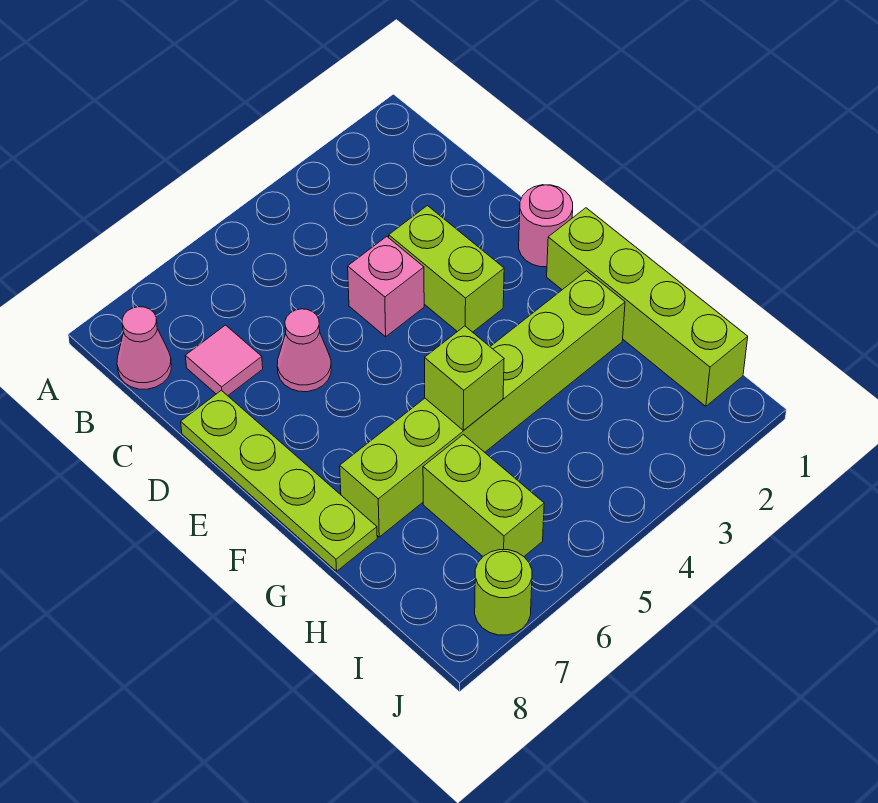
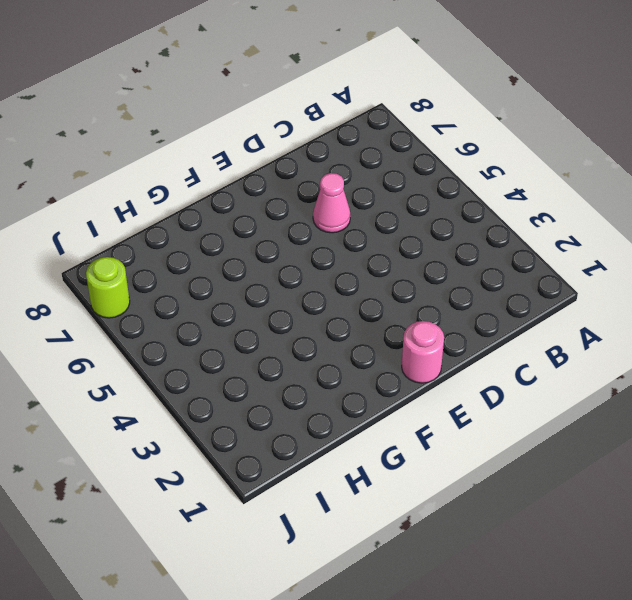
none -> pink cone B8 level 1
none -> pink tile C7 level 1
none -> lime brick D3:E3 level 1

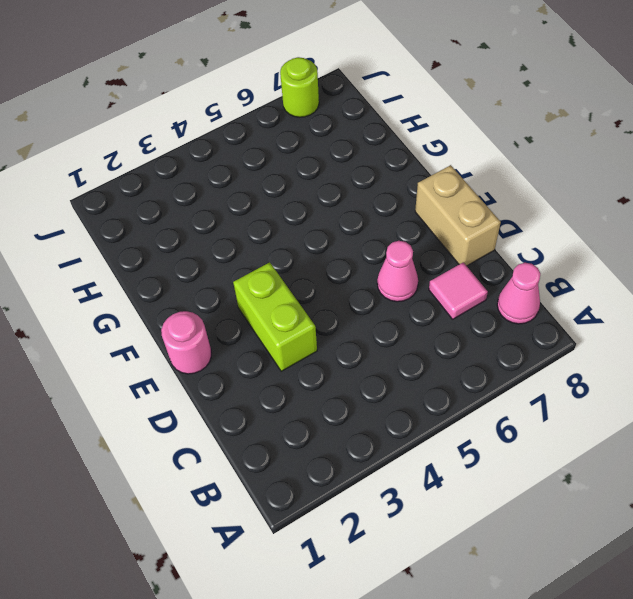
tan brick D8:E8 level 1 -> lime plate D8:G8 level 1
none -> pink brick D4 level 1
none -> lime brick F1:I1 level 1
none -> lime brick G2:G7 level 1

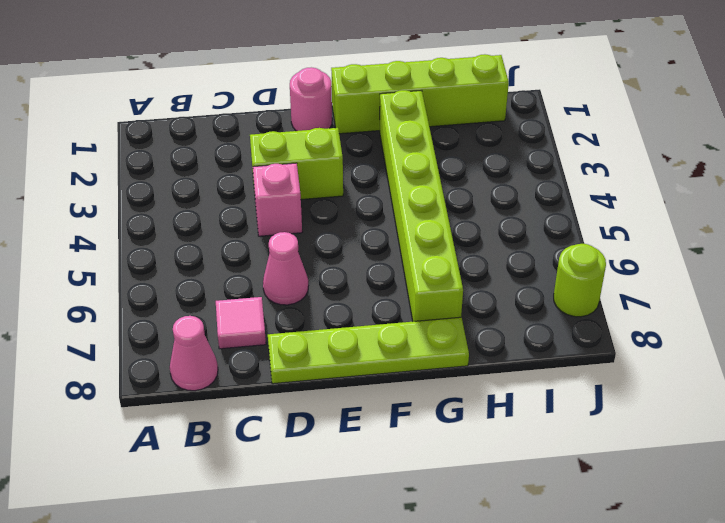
none -> lime brick H6:I6 level 1
none -> lime brick G5 level 2

